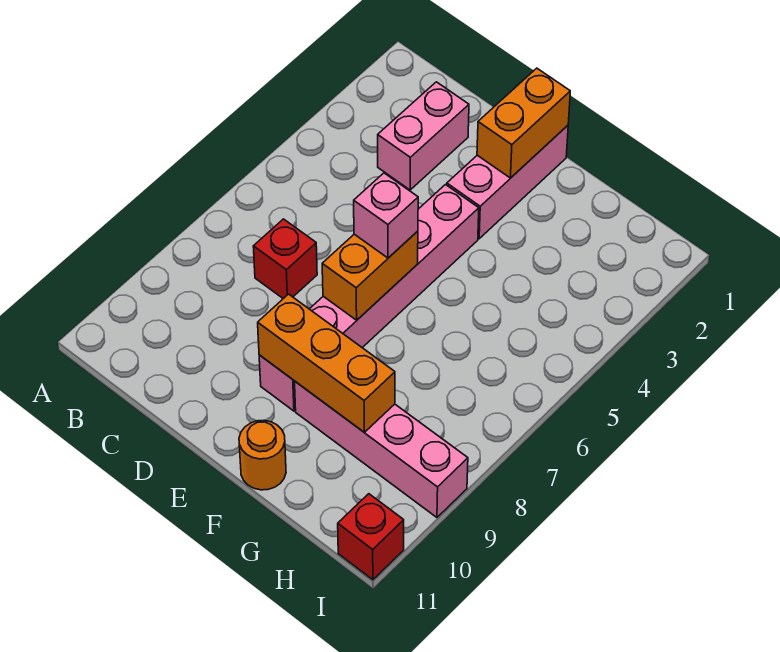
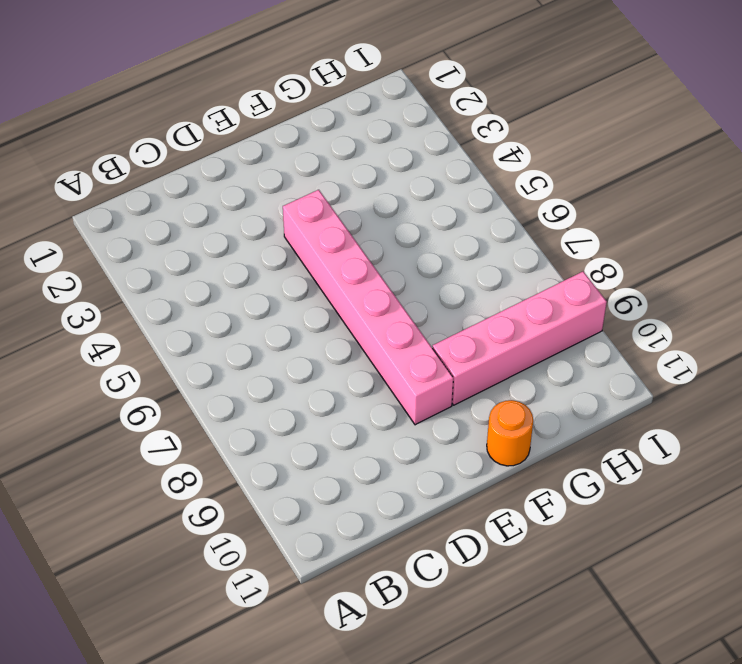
none -> pink brick C2:C3 level 1
none -> red brick C7 level 1

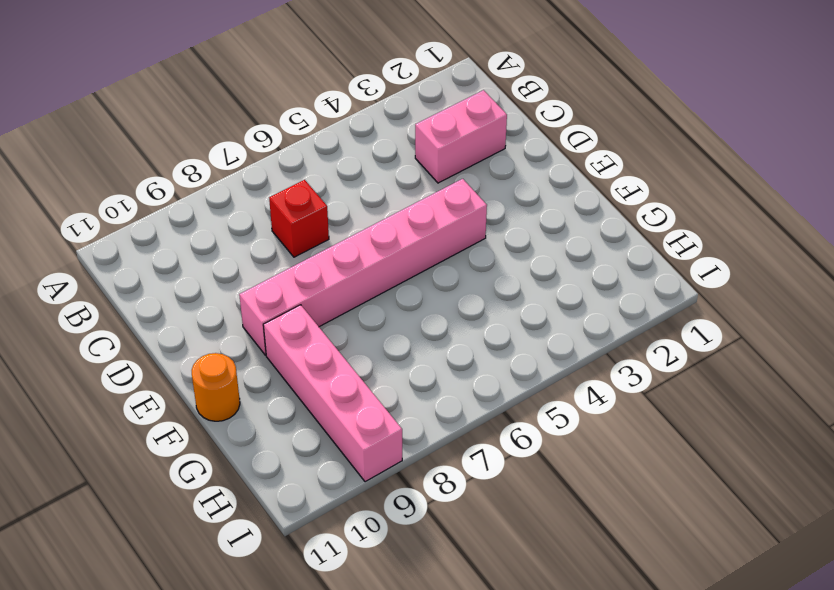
none -> pink brick E1:E3 level 1
none -> red brick I11 level 1

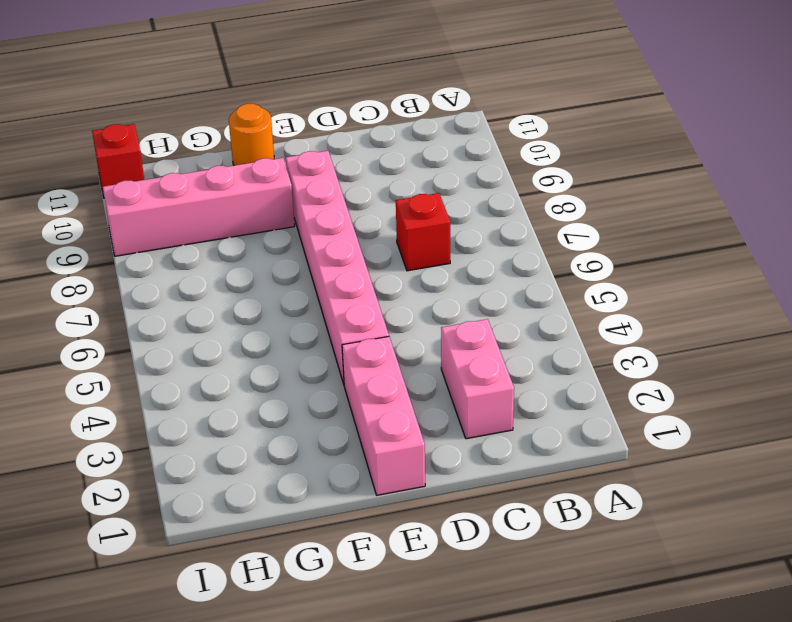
none -> orange brick E1:E2 level 2
none -> orange brick E6:E7 level 2

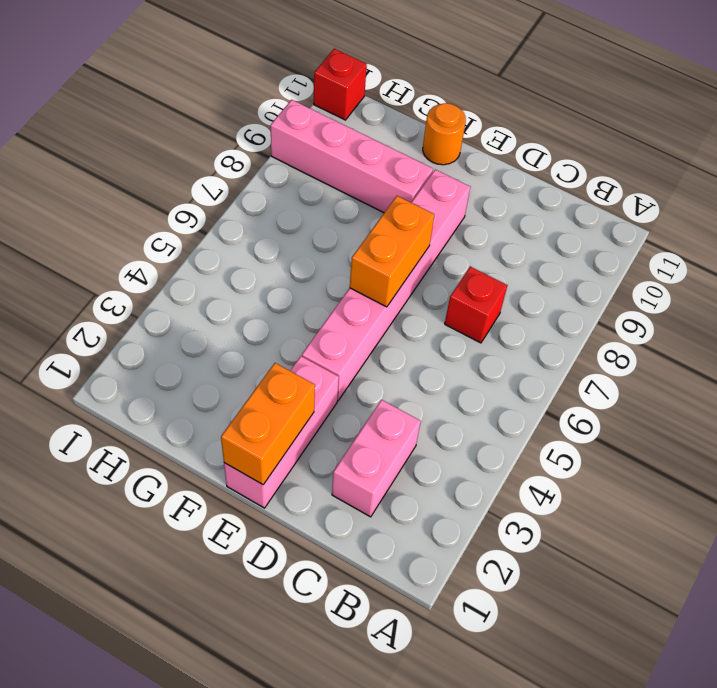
none -> orange brick E9:G9 level 2
none -> pink brick E6 level 3

